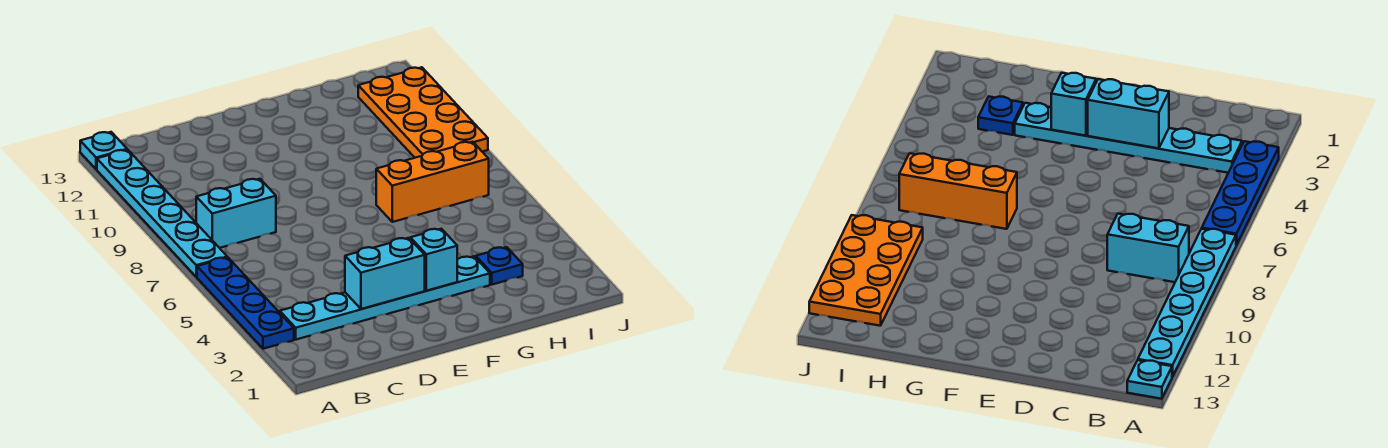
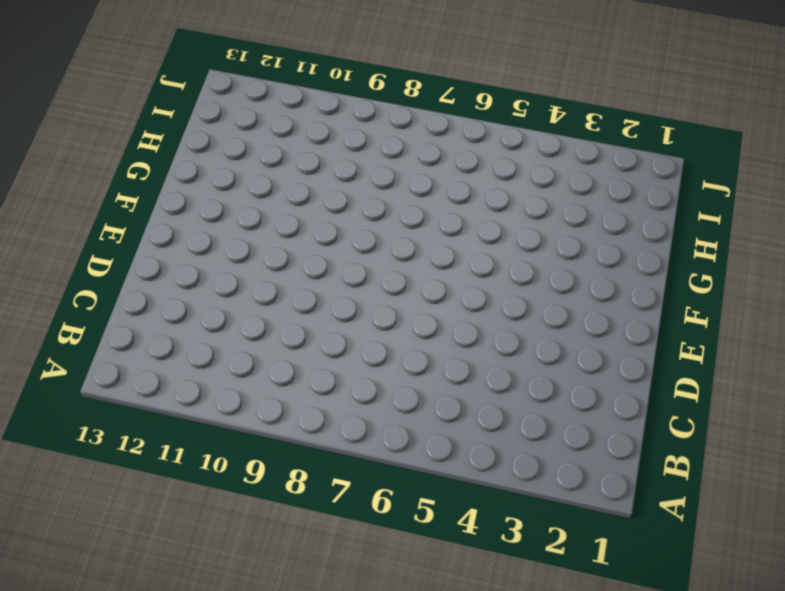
none -> blue plate A3:A6 level 1
none -> cyan plate A7:A12 level 1

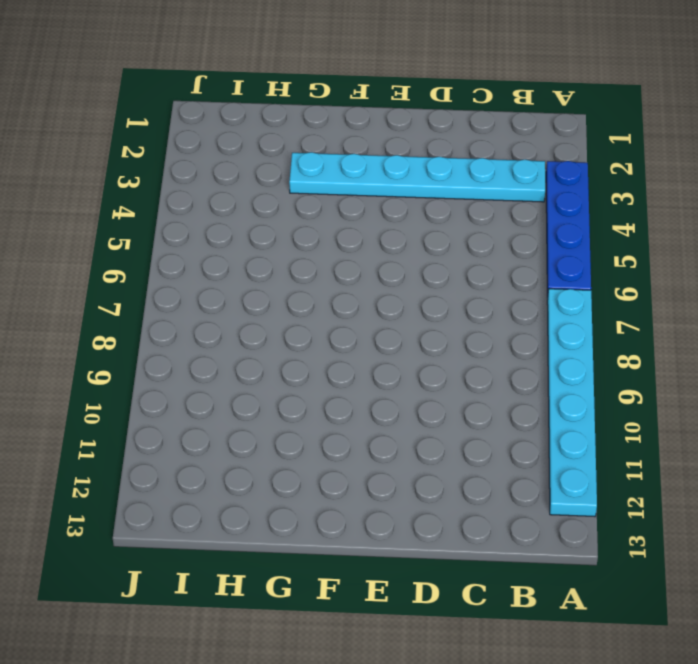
none -> cyan plate A13 level 1
none -> cyan brick B8:C8 level 1

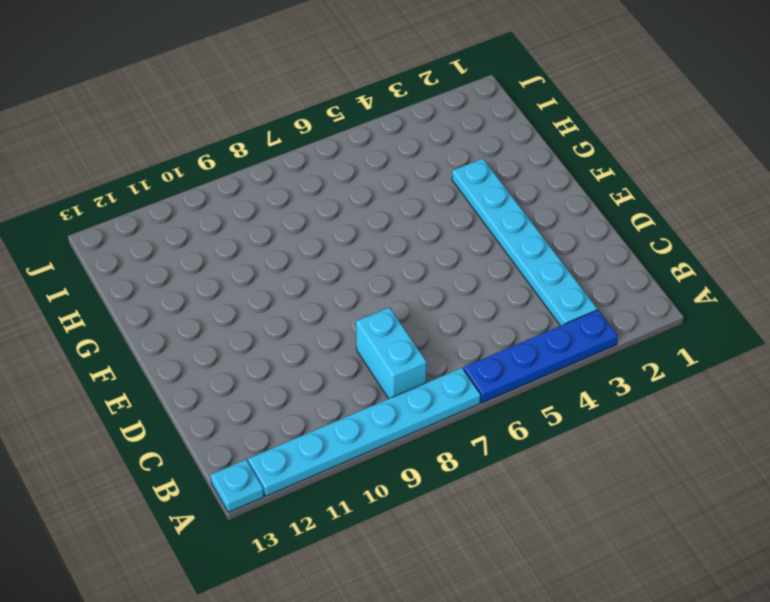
none -> orange brick G7:I7 level 1
none -> blue plate H3 level 1

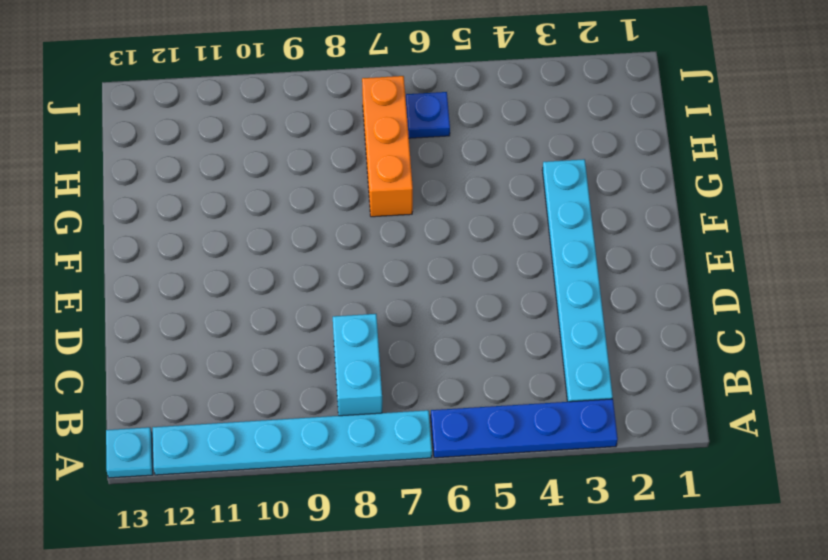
blue plate I6 level 1 -> blue plate H3 level 1
none -> orange plate I9:J12 level 1
none -> cyan brick D3:E3 level 2

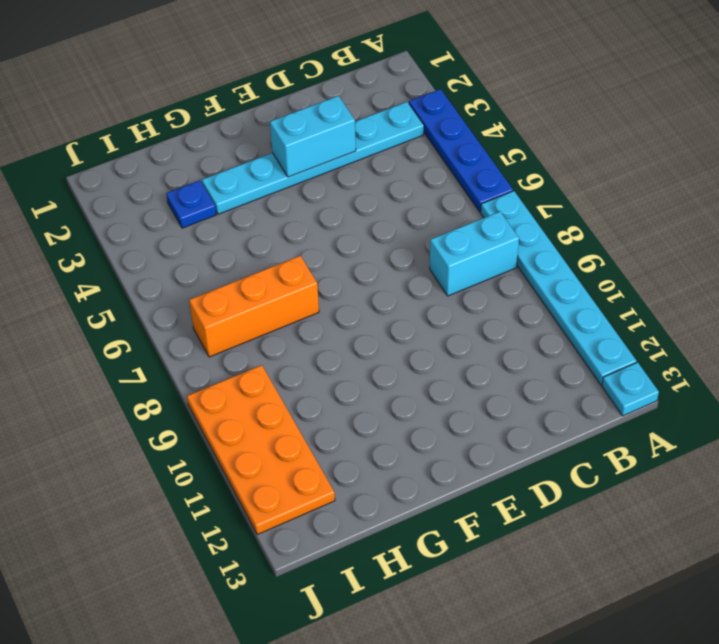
none -> cyan brick F3 level 2

